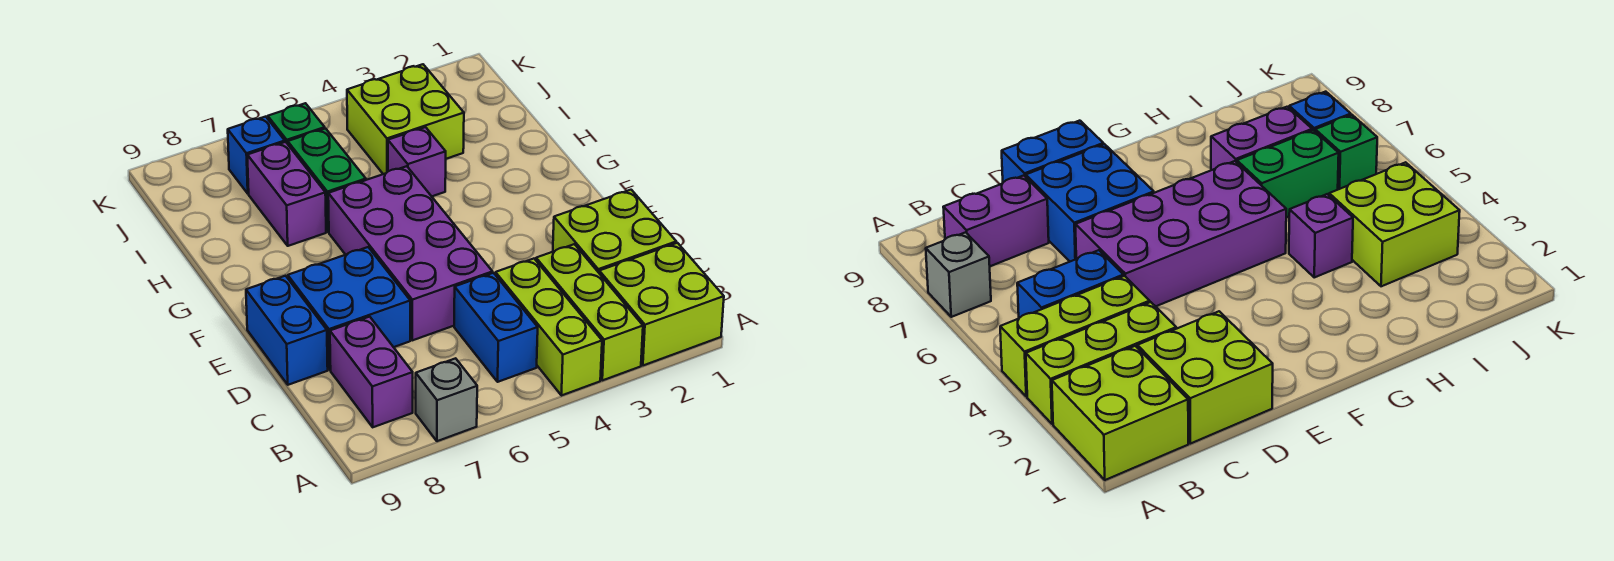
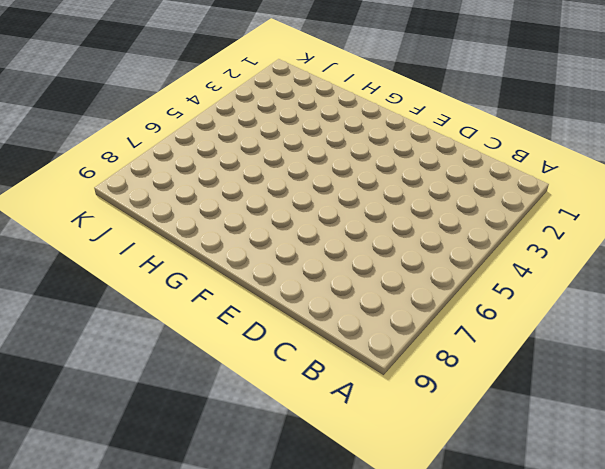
none -> lime brick A1:B2 level 1
none -> lime brick A3:C3 level 1
none -> lime brick A4:C4 level 1

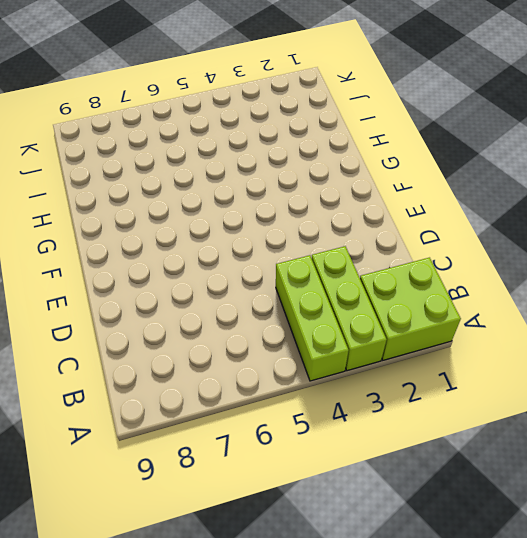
none -> grey brick A7 level 1
none -> blue brick B5:C5 level 1
none -> purple brick B8:C8 level 1

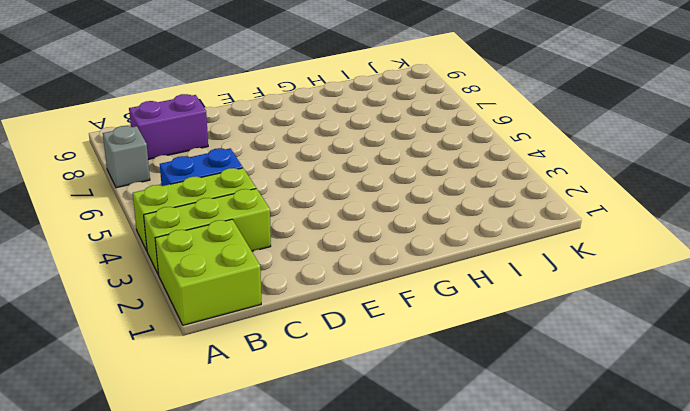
none -> lime brick C1:D2 level 1
none -> purple brick D5:G6 level 1
none -> blue brick D7:E8 level 1

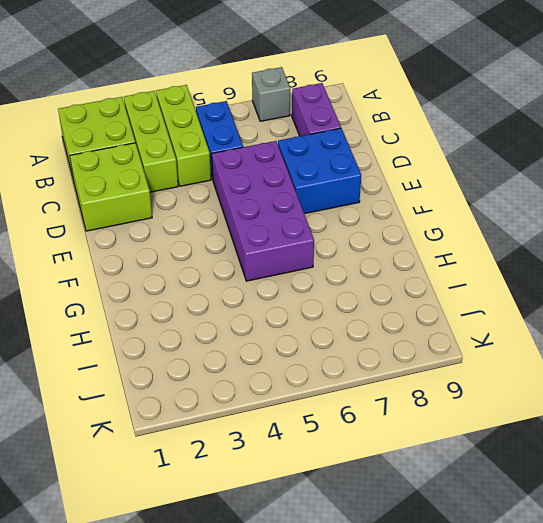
none -> blue brick D9:E9 level 1
none -> purple brick H4 level 1
none -> green brick H6:I6 level 1

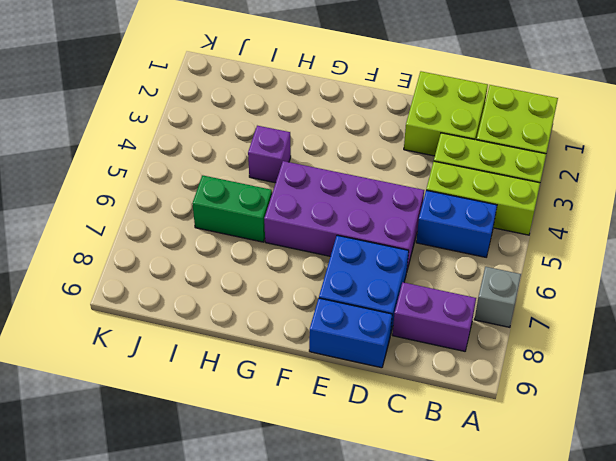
none -> purple brick H7:I7 level 1
none -> lime brick I3:J4 level 1
none -> green brick J6 level 1

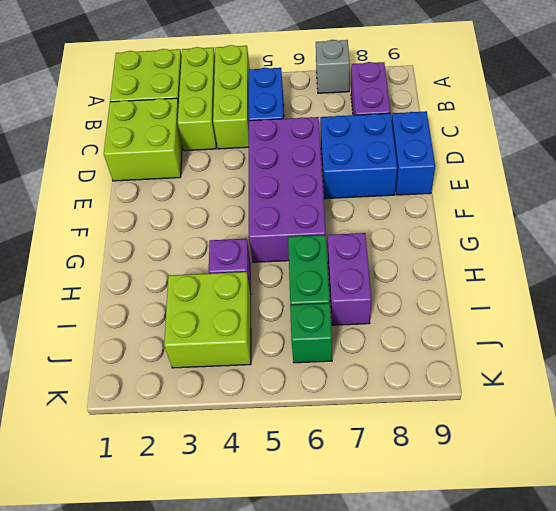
none -> blue brick J7 level 1

